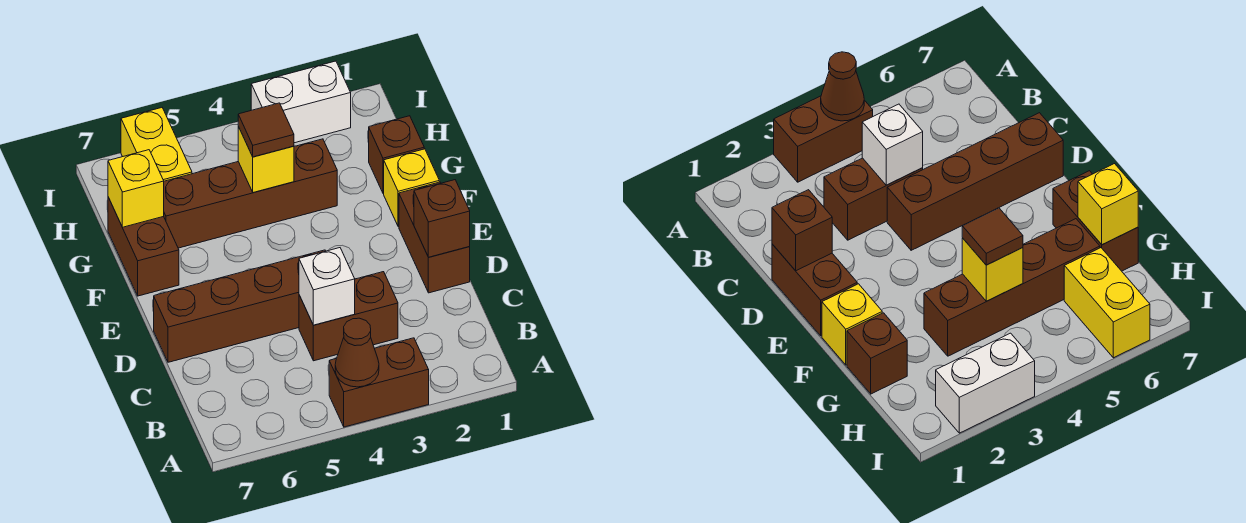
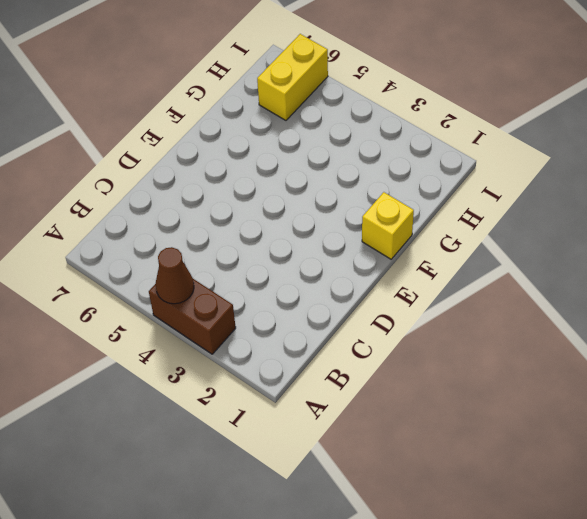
none -> brown brick C3:C4 level 1
none -> brown brick D1:E1 level 1
none -> brown brick D4:D7 level 1

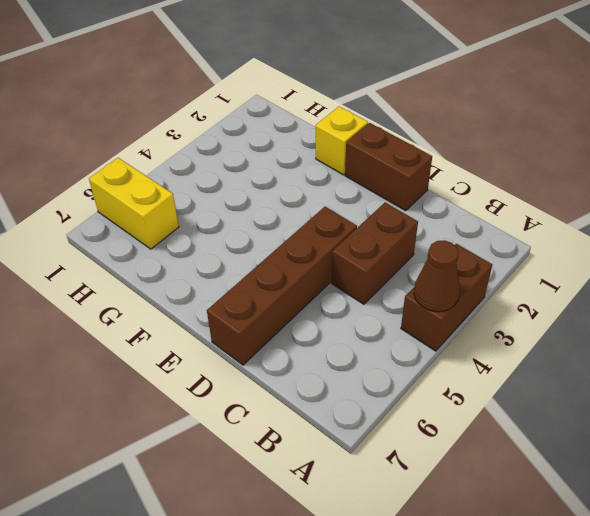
none -> brown brick F7:G7 level 1
none -> brown brick G1 level 1
none -> brown brick G3:G6 level 1

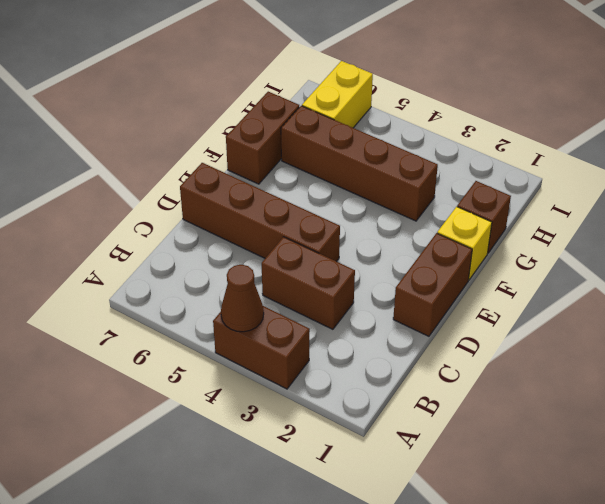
none -> white brick I2:I3 level 1
none -> white brick C4 level 2
none -> brown brick D1 level 2

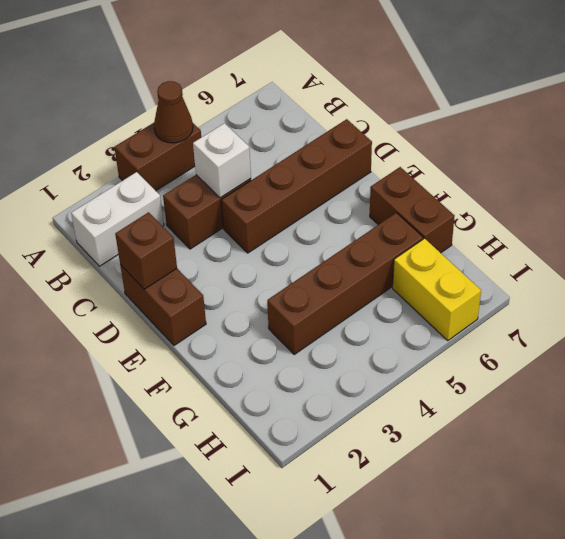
white brick B1:B2 level 1 -> white brick I2:I3 level 1
none -> yellow brick F1 level 1
none -> brown brick G1 level 1
none -> yellow brick G4 level 2

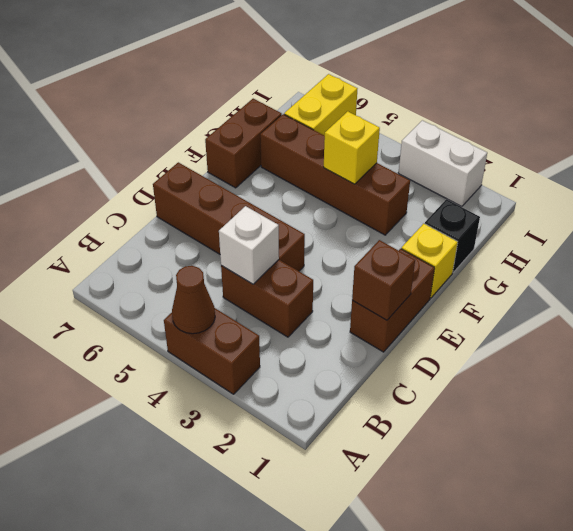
black brick G1 level 1 -> brown brick G1 level 1
none -> yellow brick G7 level 2
none -> brown tile G4 level 3

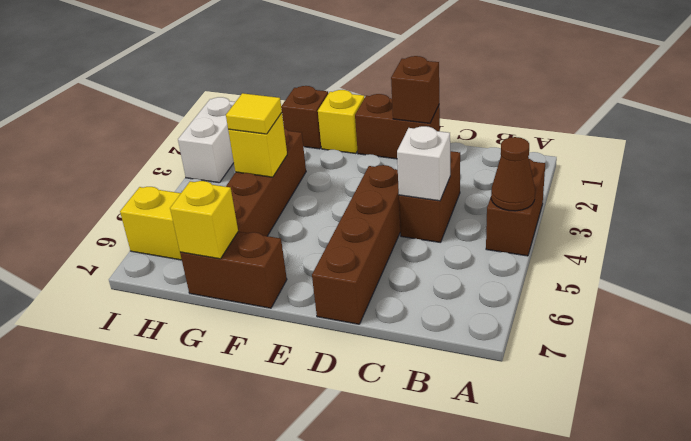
yellow tile G4 level 3 -> brown tile G4 level 3

